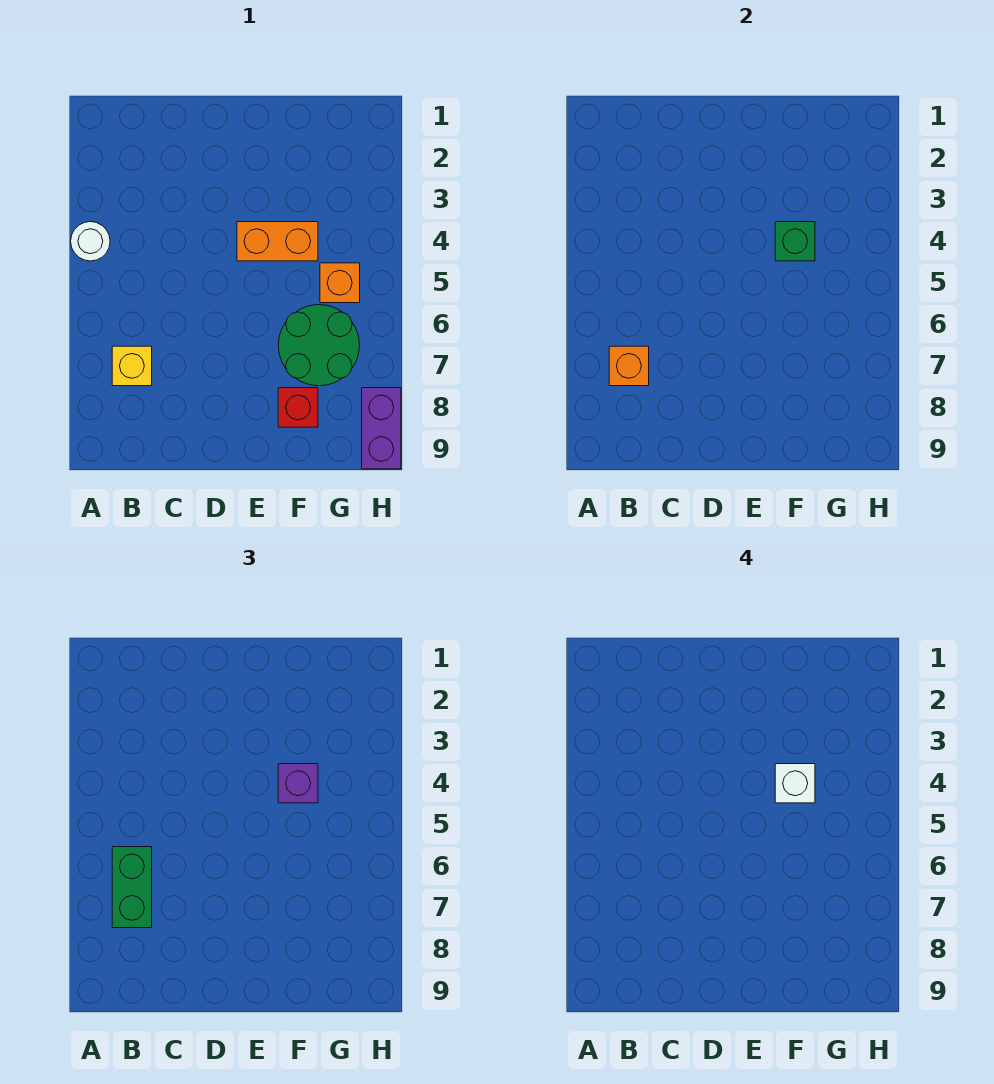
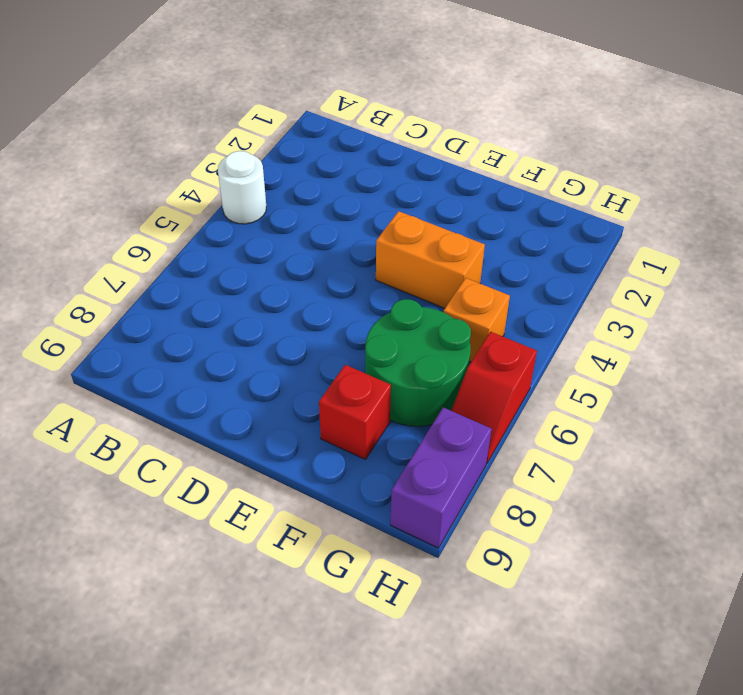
red slope H6:H7 level 1 top 6 -> none
none -> yellow brick B7 level 1
none -> orange brick B7 level 2
none -> green brick F4 level 2

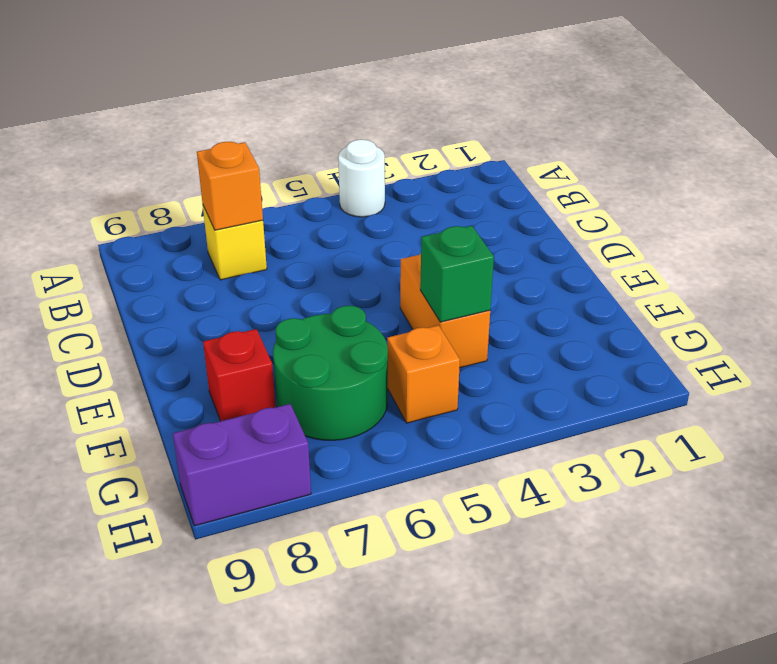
none -> green brick B6:B7 level 3
none -> purple brick F4 level 3
none -> white brick F4 level 4

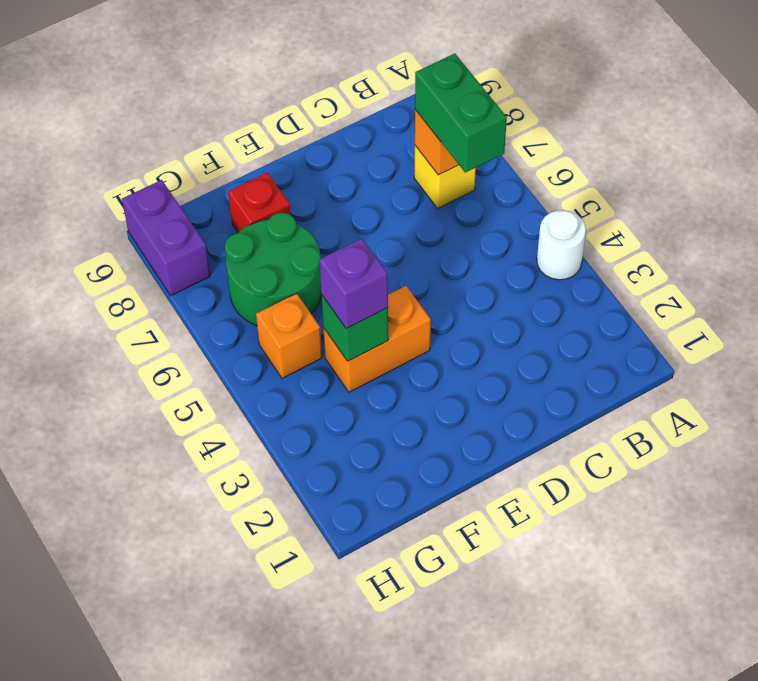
none -> white brick F4 level 4

